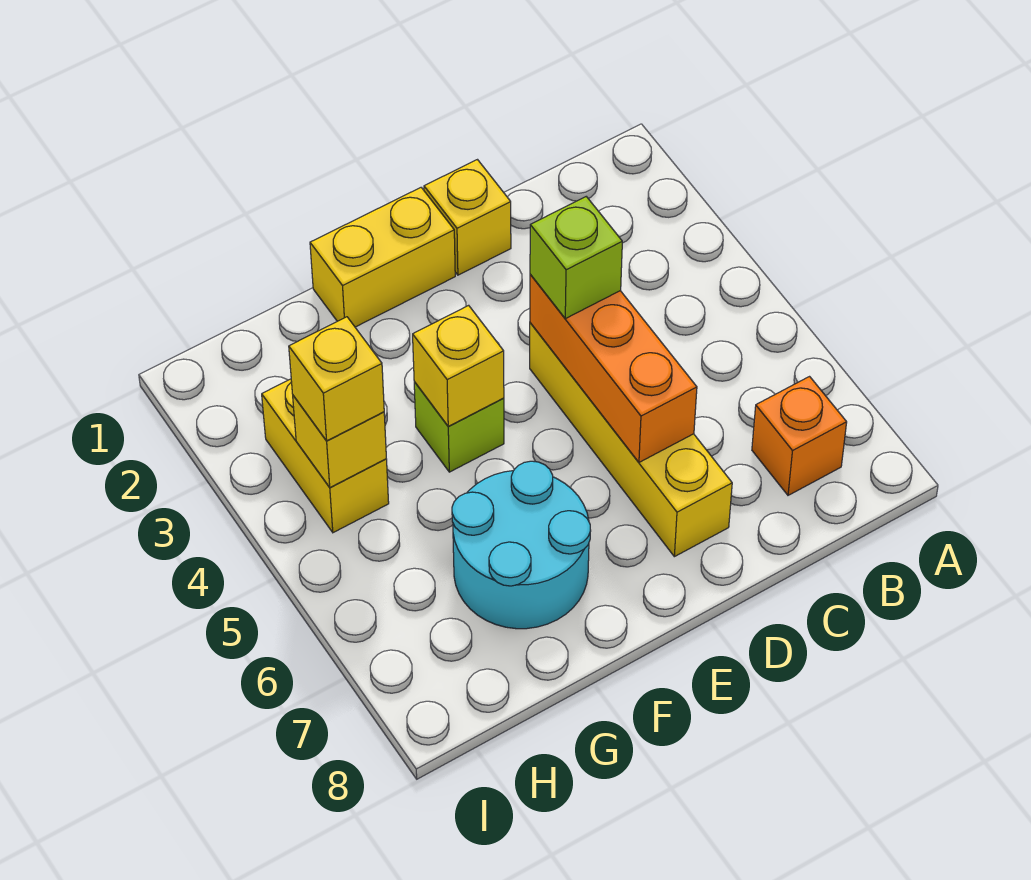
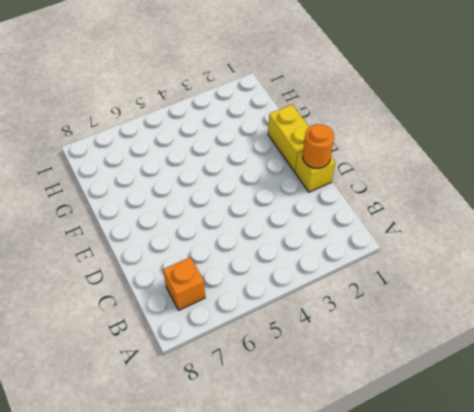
orange round brick D1 level 2 -> none
none -> yellow brick D4:D7 level 1
none -> lime brick F4 level 1
none -> cyan round brick F6:G7 level 1

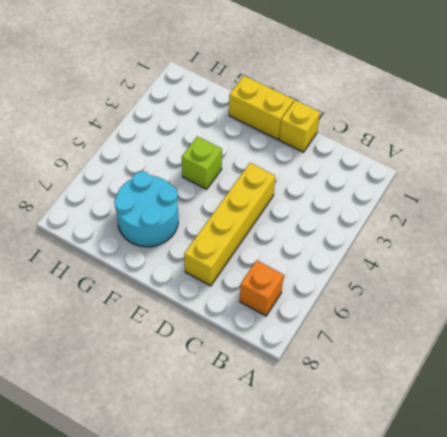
none -> yellow brick H3:H4 level 1
none -> orange brick D4:D6 level 2
none -> yellow brick F4 level 2

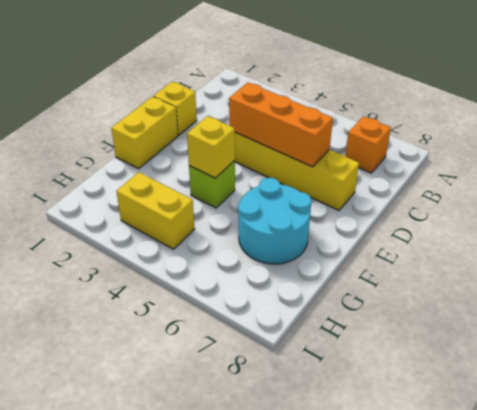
none -> yellow brick H4 level 2
none -> lime brick D4 level 3
none -> yellow brick H4 level 3

